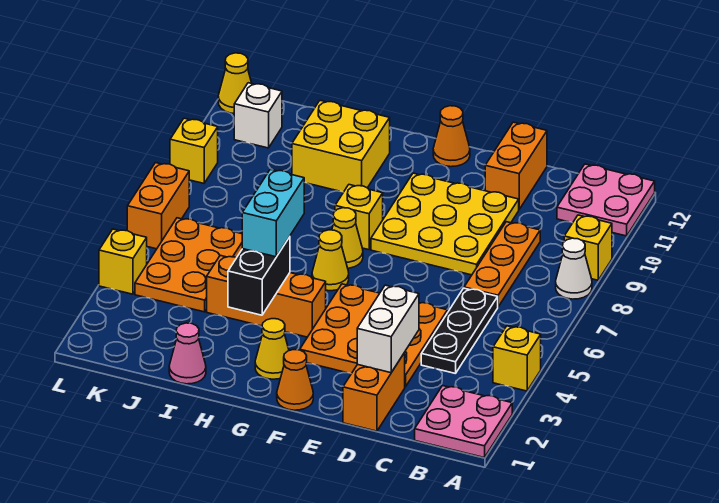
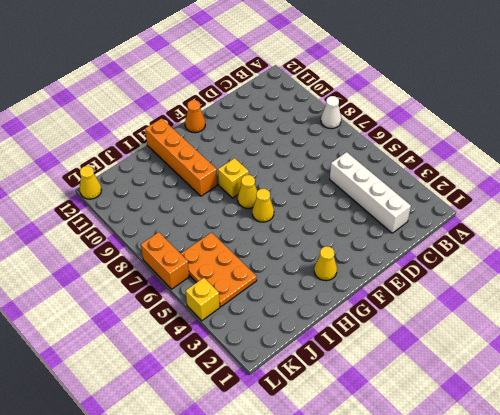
white brick C2:C5 level 1 -> black plate C4:C6 level 1
orange brick H9:H12 level 1 -> yellow brick H10:I11 level 1
none -> pink plate A1:B2 level 1
none -> yellow brick A4 level 1
none -> yellow brick A9 level 1

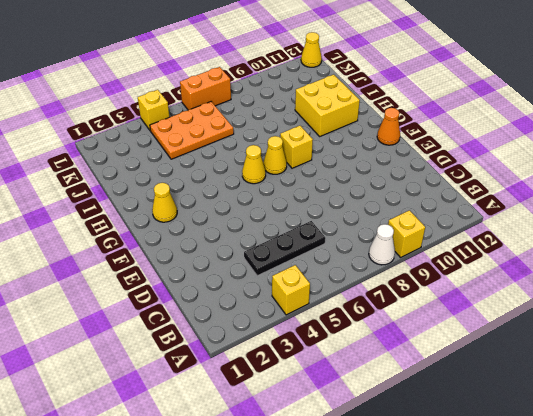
none -> pink plate A1:B2 level 1
none -> pink plate A11:B12 level 1
none -> orange plate C7:C9 level 1

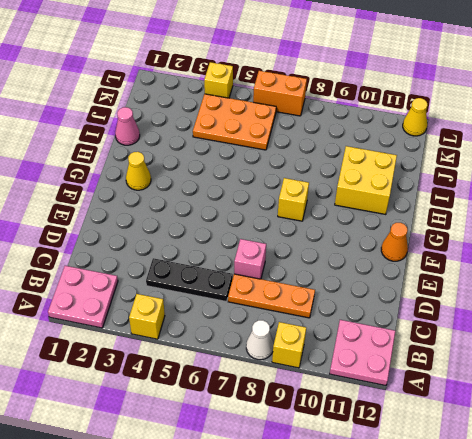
pink brick D7 level 1 -> none
none -> orange brick D1:D2 level 1
none -> orange plate D3:F5 level 1
none -> yellow plate D8:F10 level 1

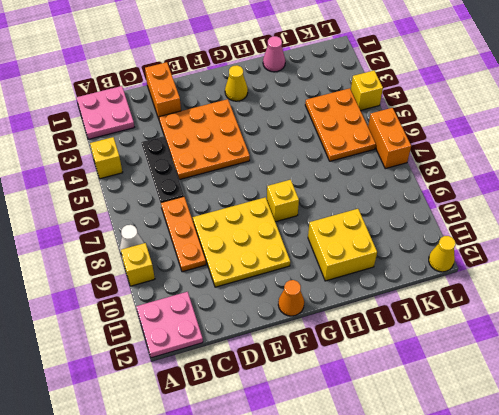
none -> orange brick D11:D12 level 1
none -> orange cone F1 level 1
none -> orange brick G4:I4 level 1

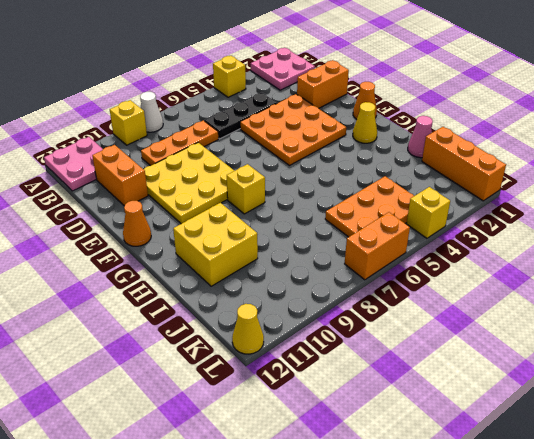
orange brick C11:D11 level 1 -> orange brick D11:D12 level 1
orange brick J1:L1 level 1 -> orange brick G4:I4 level 1
none -> yellow cone G6 level 1
none -> yellow cone G7 level 1
none -> white brick K11 level 1

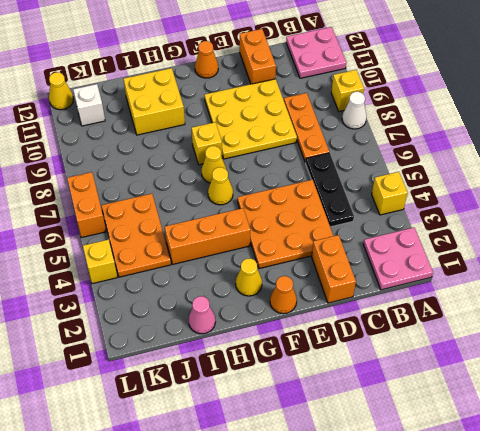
none -> yellow brick L9 level 1
none -> white brick D2:D3 level 2
none -> black brick H3:H4 level 2

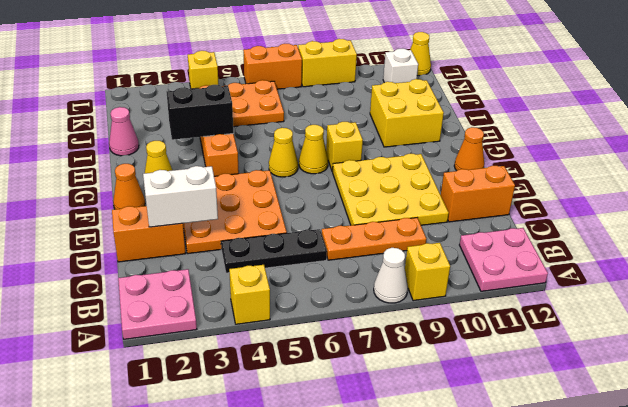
yellow brick L8:L9 level 1 -> yellow brick L9 level 1
none -> cyan brick H4:H5 level 3

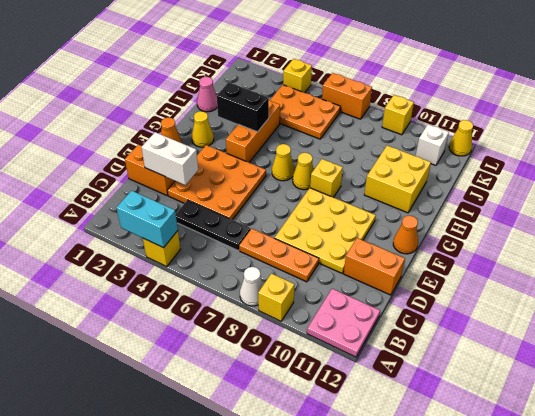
cyan brick A3:A4 level 2 -> cyan brick H4:H5 level 3
none -> pink plate A1:B2 level 1

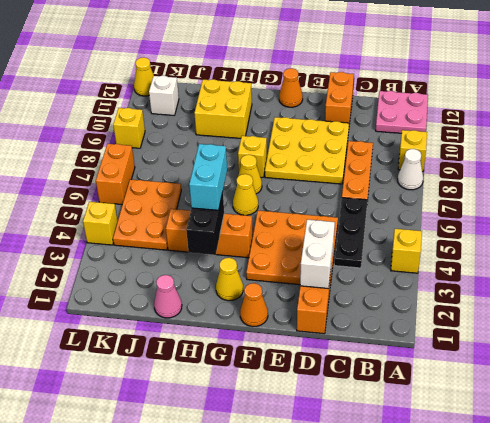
none -> pink plate A1:B2 level 1

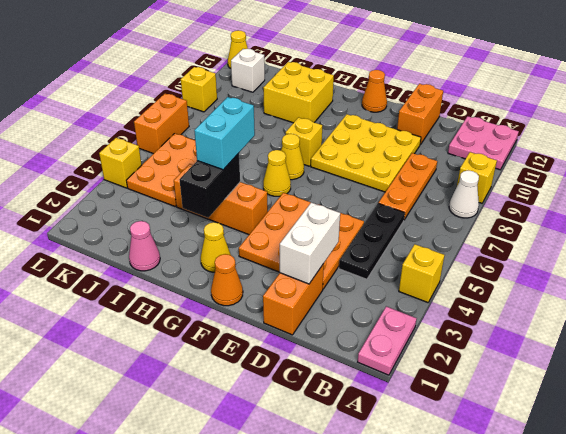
pink plate A1:A2 level 1 -> pink plate A1:B2 level 1

